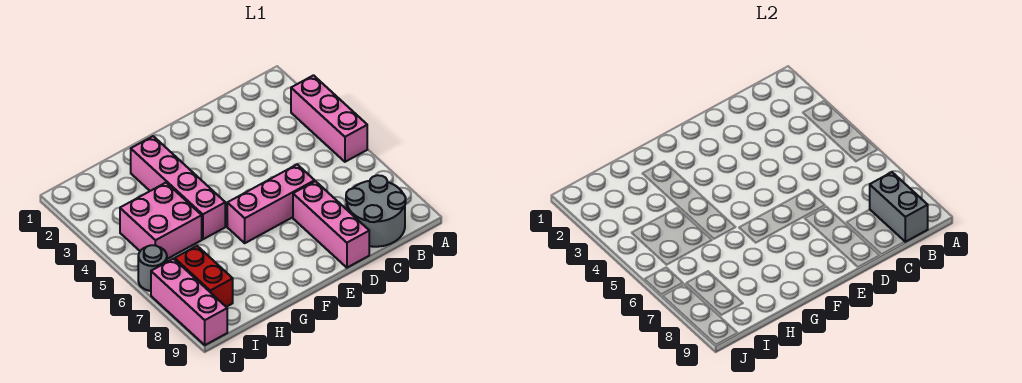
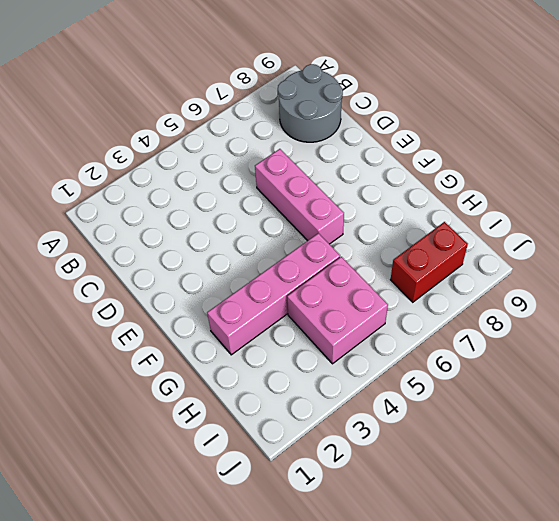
none -> pink brick A3:A5 level 1
none -> pink brick D7:D9 level 1

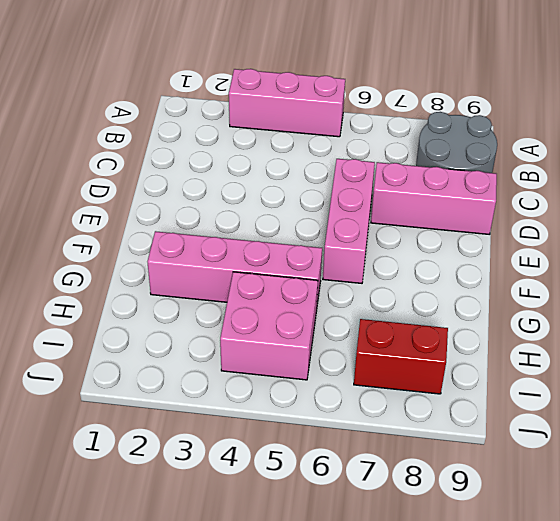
none -> grey round brick J6 level 1
none -> pink brick J7:J9 level 1

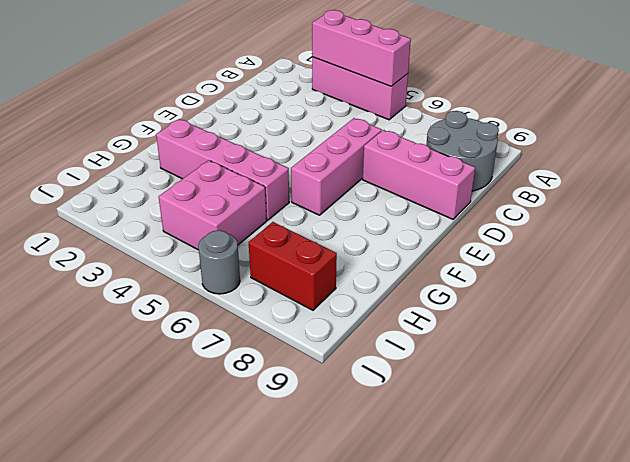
pink brick A3:A5 level 2 -> pink brick J7:J9 level 1
none -> grey brick B8:B9 level 2

